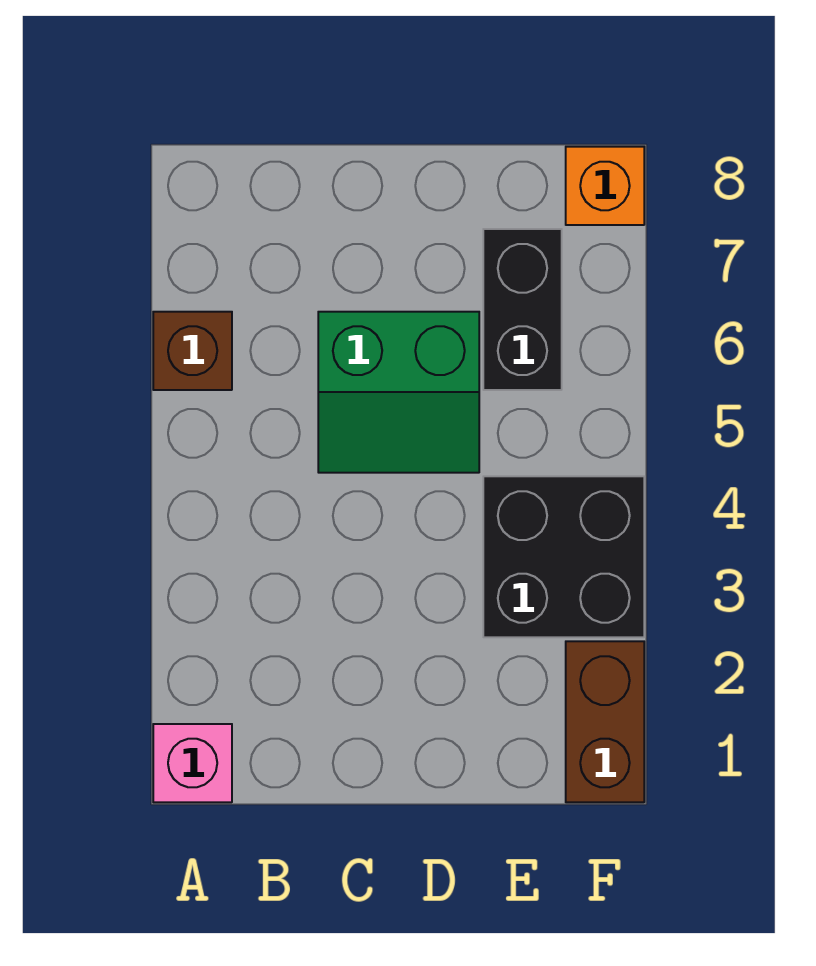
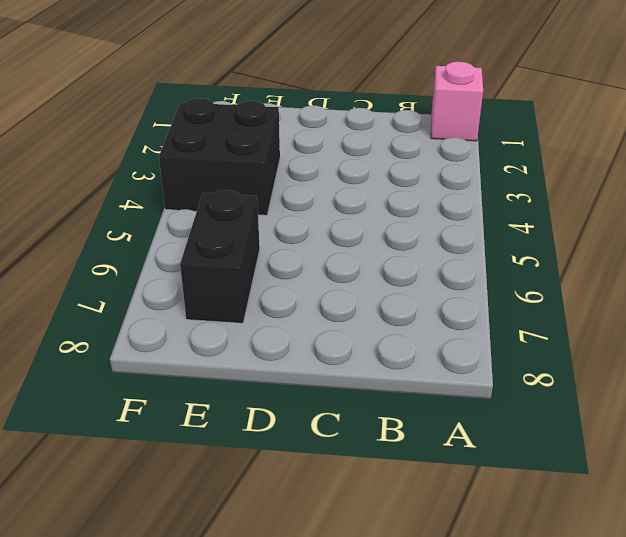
none -> brown brick A6 level 1
none -> green slope C5:D6 level 1 top 6

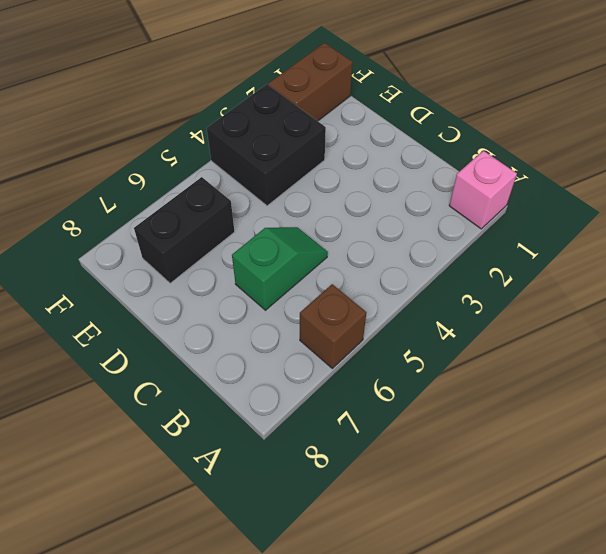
green slope C5:C6 level 1 top 6 -> green slope C5:D6 level 1 top 6
none -> orange brick F8 level 1

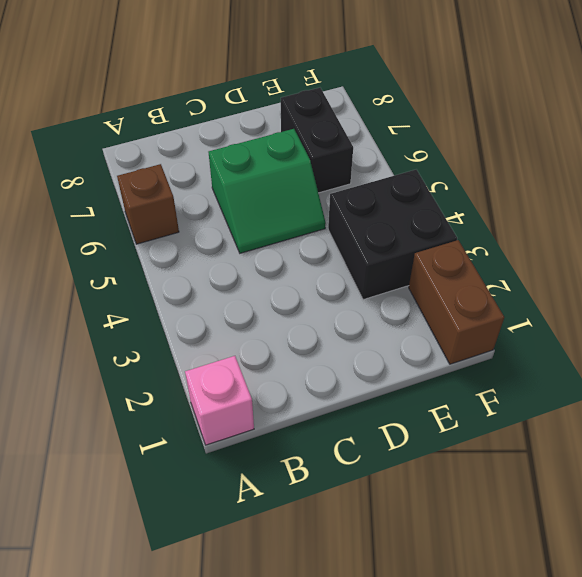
none -> orange brick F8 level 1

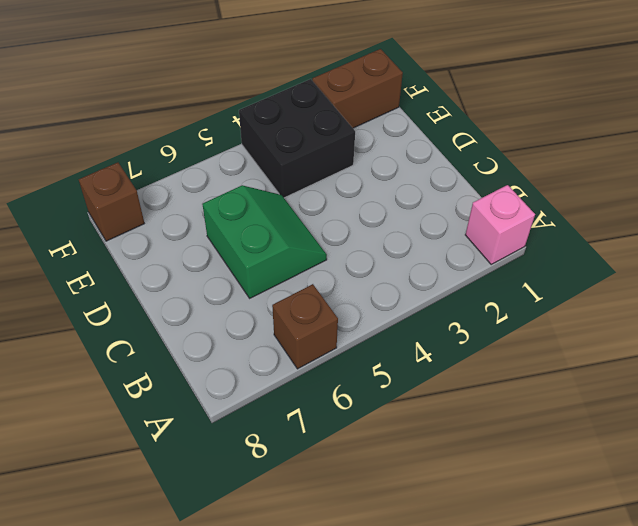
brown brick F8 level 1 -> orange brick F8 level 1
none -> black brick E6:E7 level 1

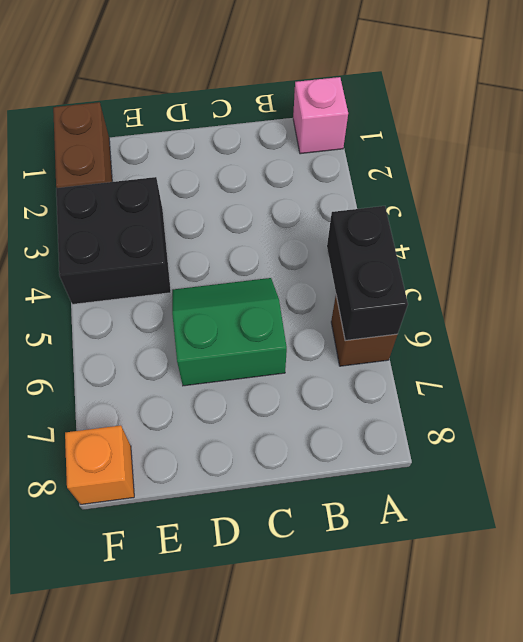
black brick A5:A6 level 2 -> black brick E6:E7 level 1

